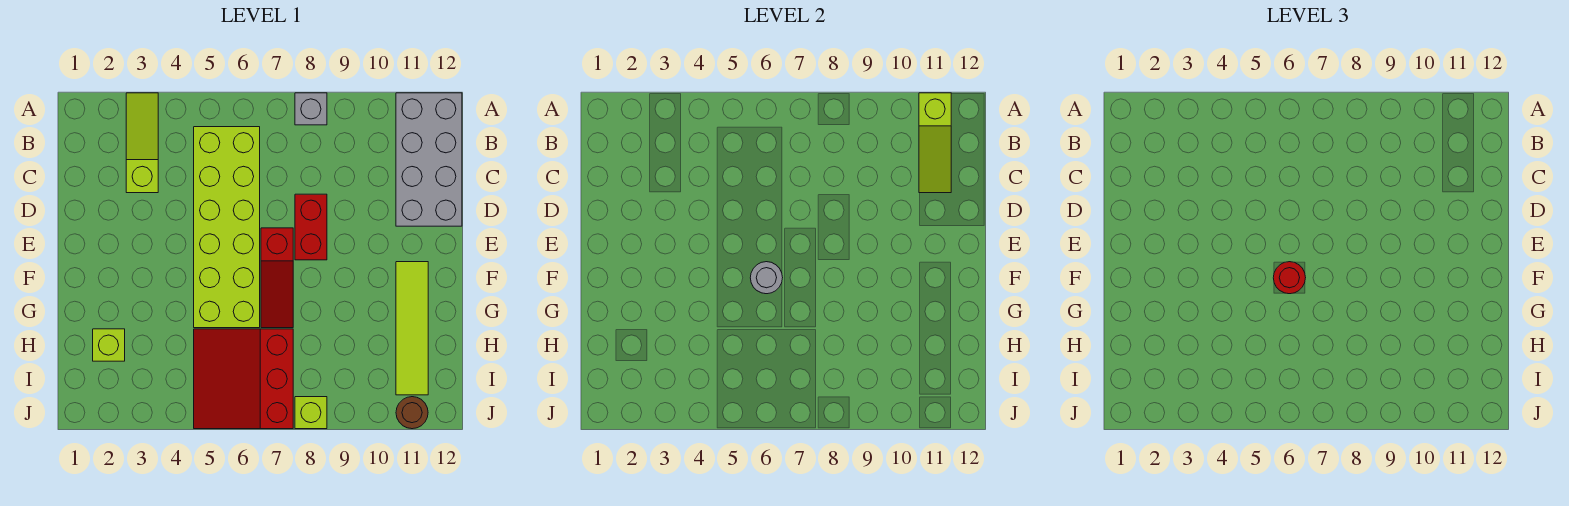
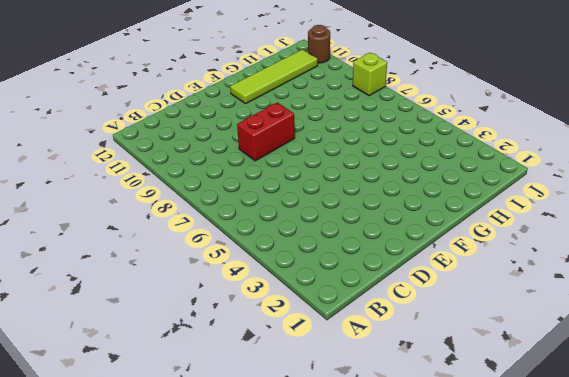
none -> lime slope A3:C3 level 1 top C
none -> grey brick A8 level 1
none -> grey brick A11:D12 level 1

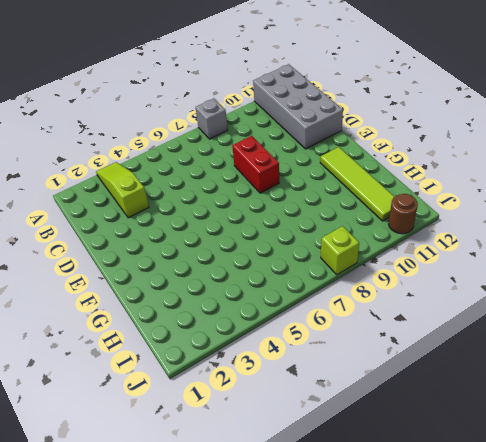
none -> lime brick B5:G6 level 1
none -> red slope E7:G7 level 1 top E
none -> lime brick H2 level 1

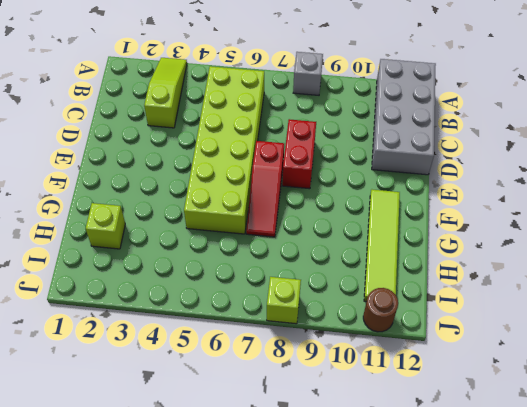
none -> red slope H5:J7 level 1 top 7
none -> lime slope A11:C11 level 2 top A
none -> grey round brick F6 level 2

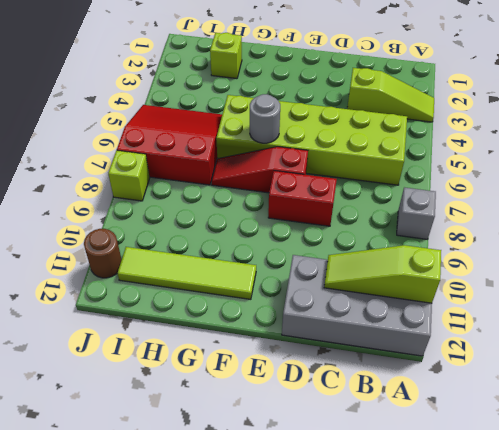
none -> red round brick F6 level 3

